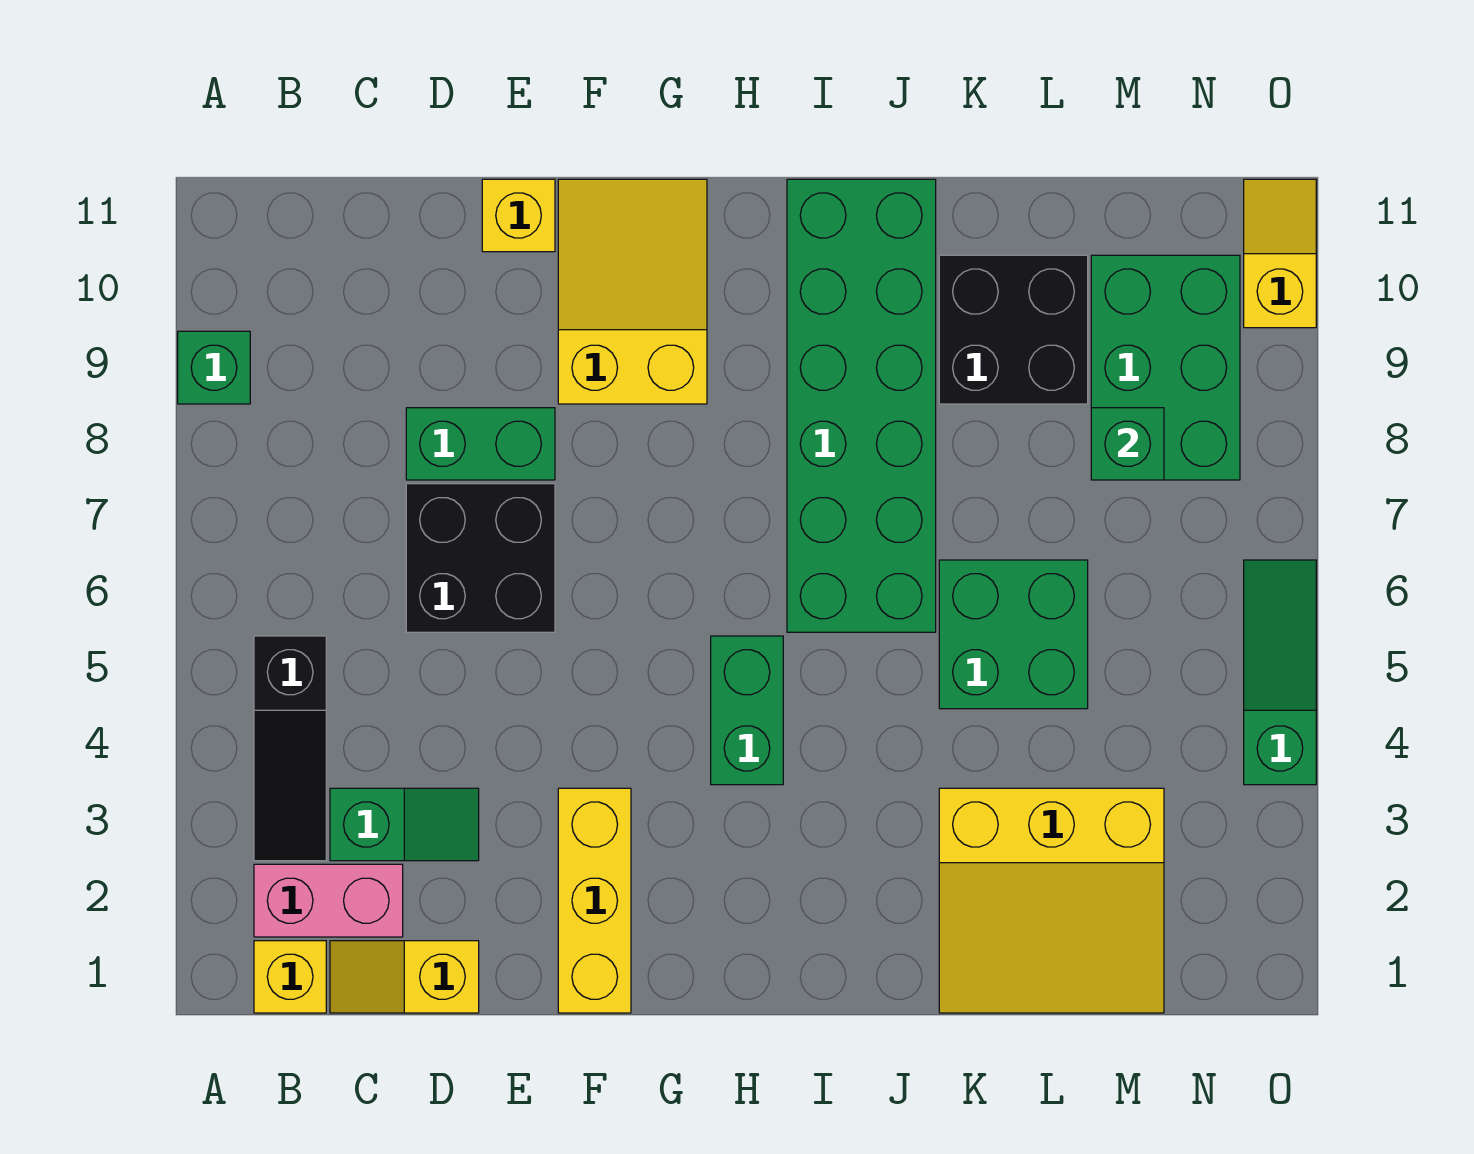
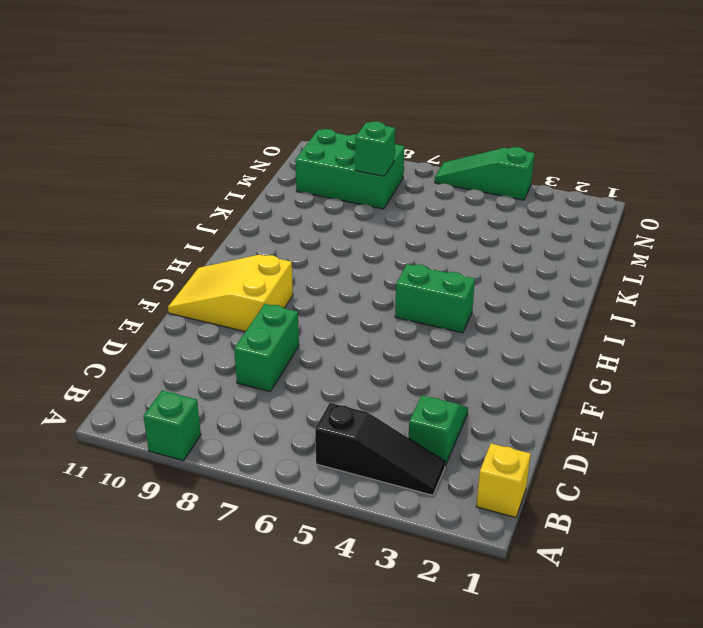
none -> pink brick B2:C2 level 1
none -> yellow slope C1:D1 level 1 top D
none -> black brick D6:E7 level 1

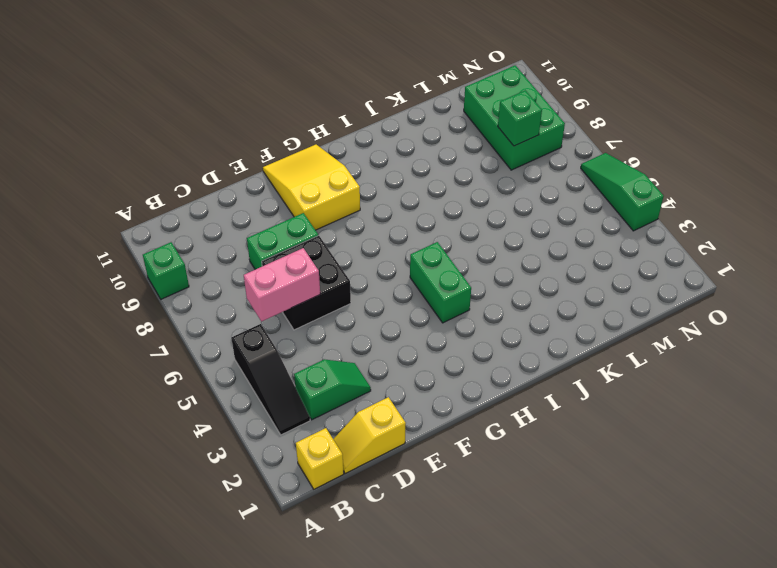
pink brick C6:D6 level 2 -> pink brick B2:C2 level 1
none -> yellow brick E11 level 1
none -> yellow brick F1:F3 level 1
none -> green brick I6:J11 level 1

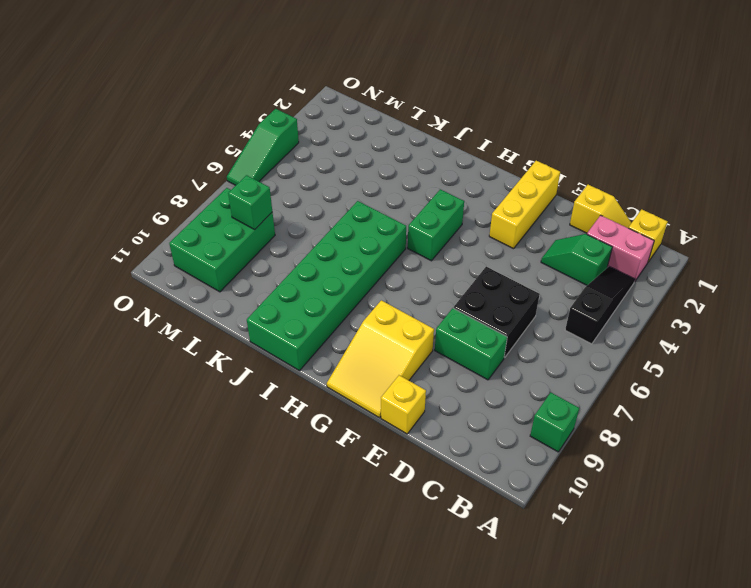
none -> yellow slope K1:M3 level 1 top 3
none -> green brick K5:L6 level 1
none -> black brick K9:L10 level 1

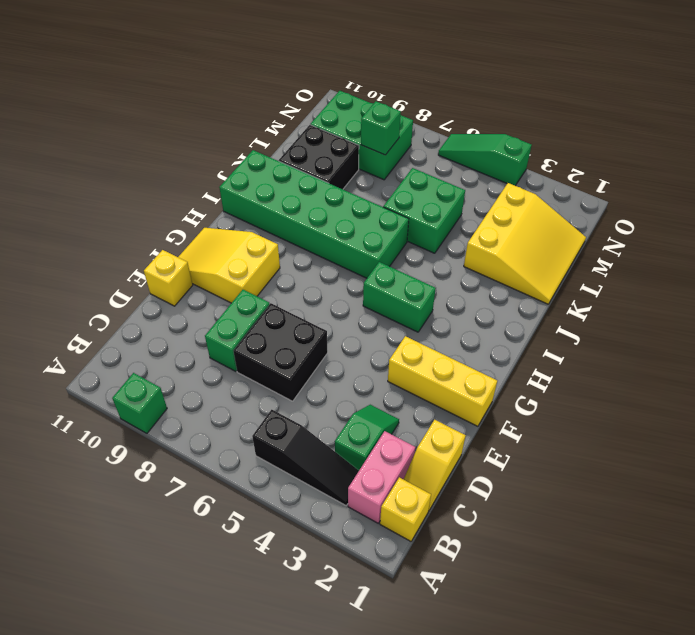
none -> yellow slope O10:O11 level 1 top 10

